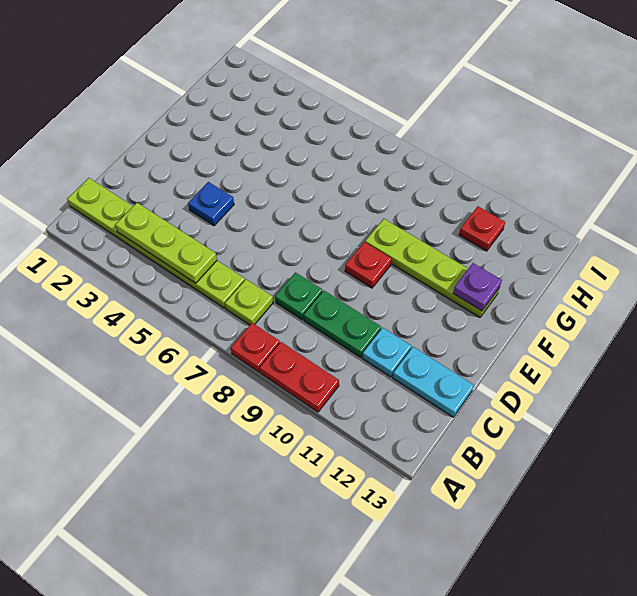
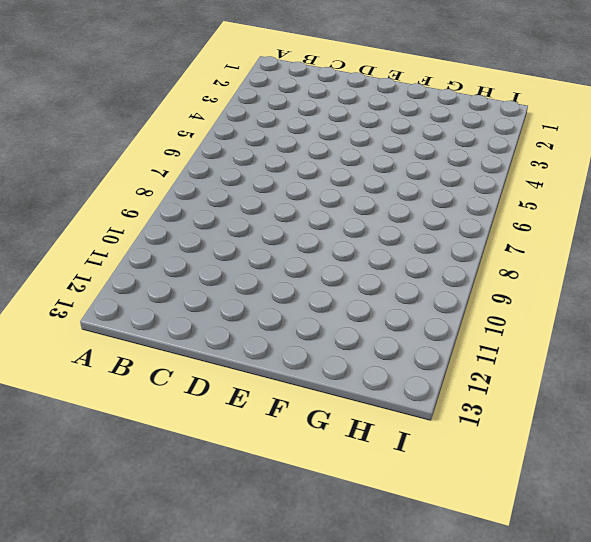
none -> red plate A8 level 1
none -> red plate A9:A10 level 1
none -> lime plate B1:B6 level 1

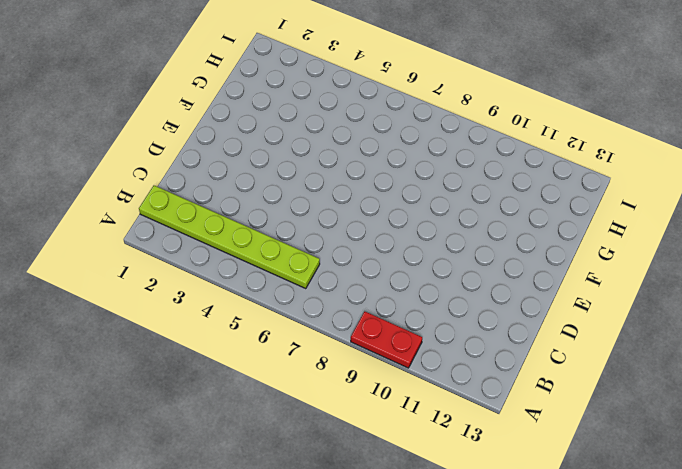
none -> red plate A8 level 1
none -> lime plate B7 level 1
none -> green plate C8 level 1

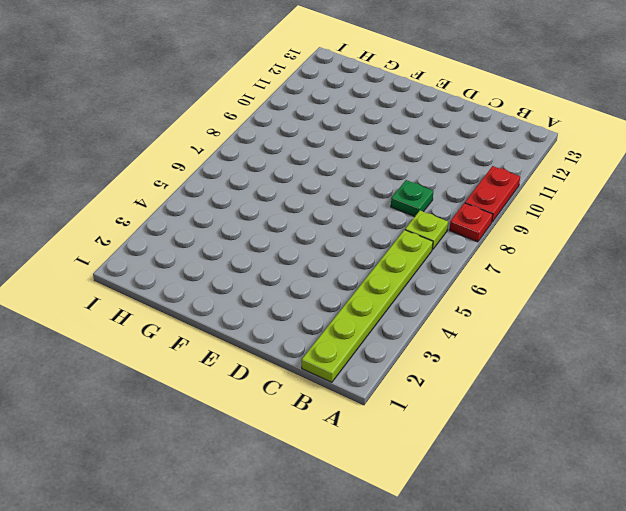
none -> green plate C9:C10 level 1
none -> cyan plate C11 level 1
none -> cyan plate C12:C13 level 1

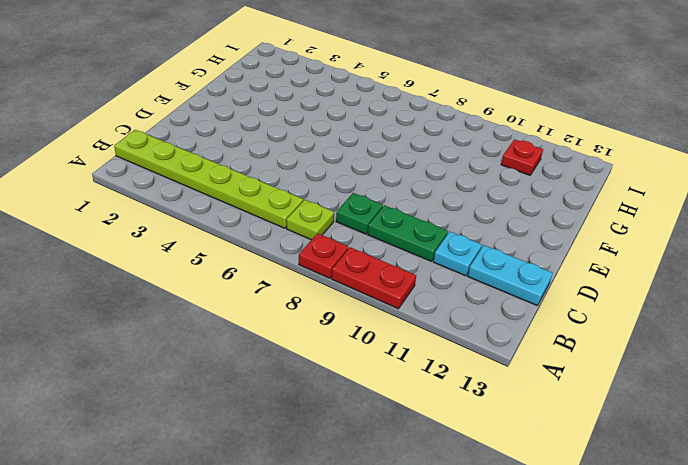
none -> blue plate D4 level 1
none -> red plate E9 level 1
none -> lime plate F9:F12 level 1

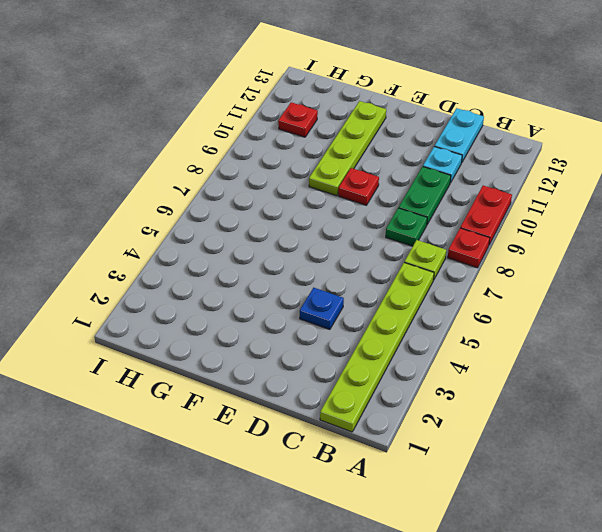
none -> lime plate B3:B5 level 2
none -> purple plate F12 level 2

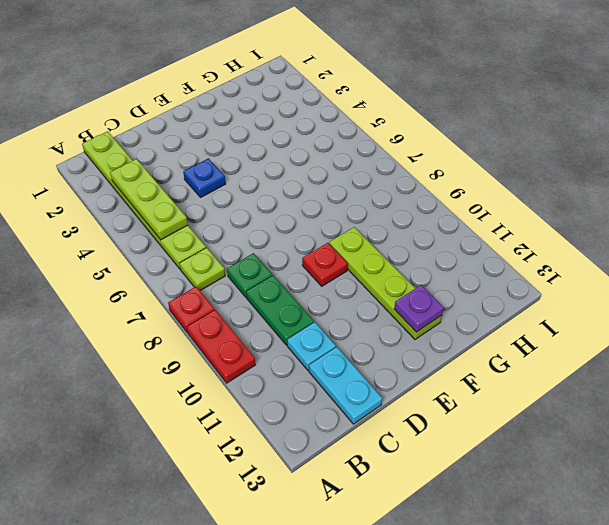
none -> red plate H11 level 1

